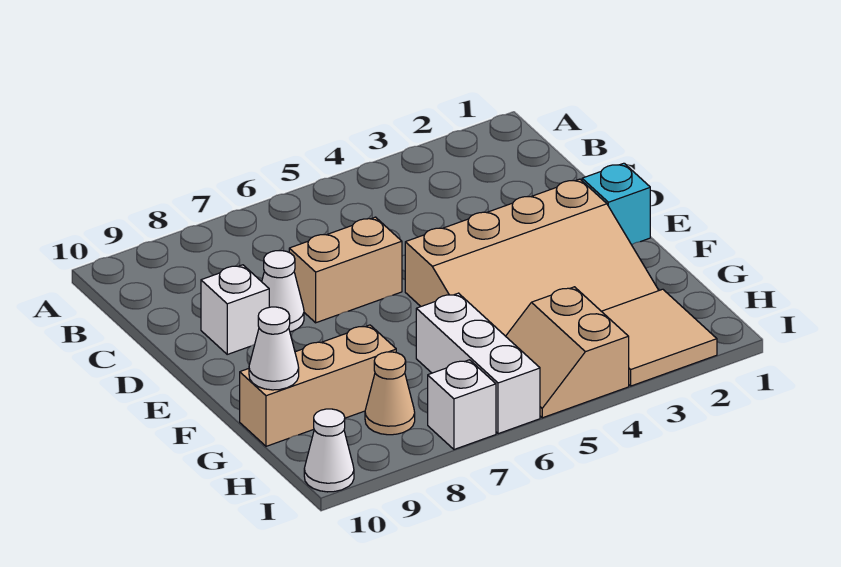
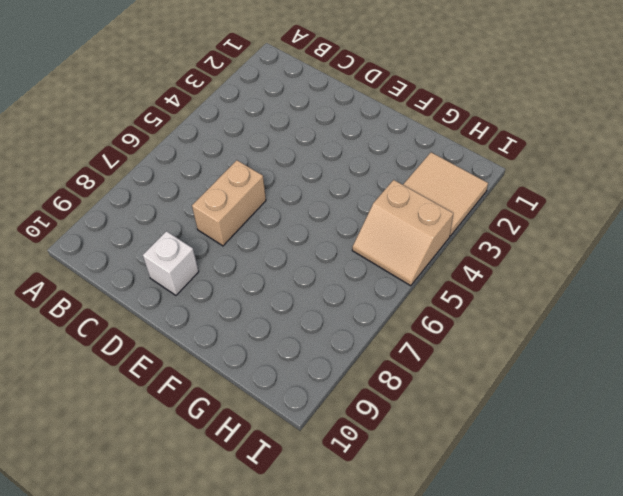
none -> white cone D8 level 1
none -> cyan brick E1 level 1
none -> tan slope E2:G5 level 1 top E

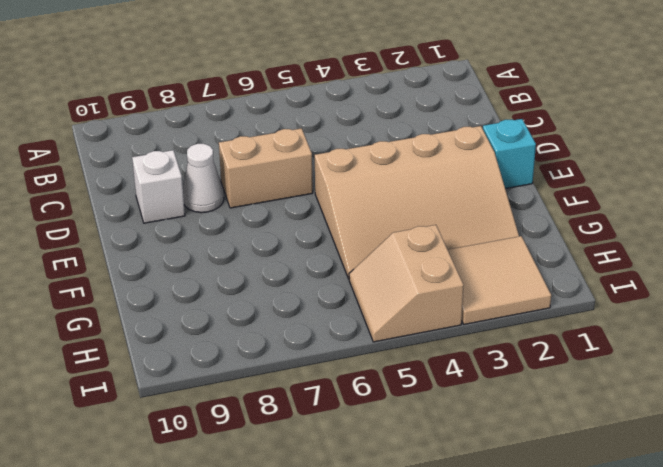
none -> white brick G6:I6 level 1
none -> tan brick G8:G10 level 1
none -> tan cone H8 level 1

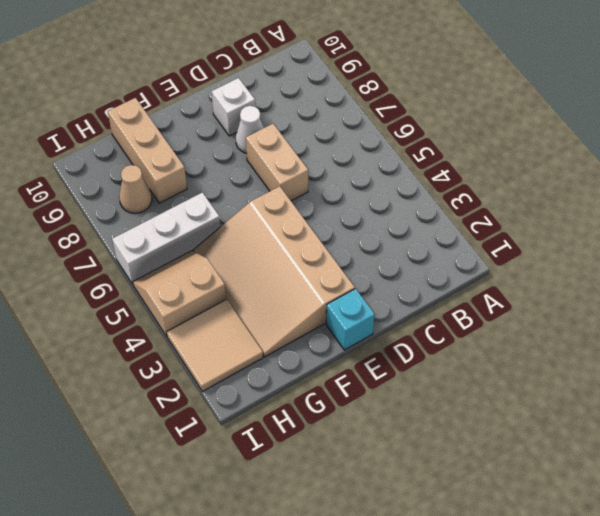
none -> white brick I7 level 1
none -> white cone I10 level 1
none -> white cone G10 level 2

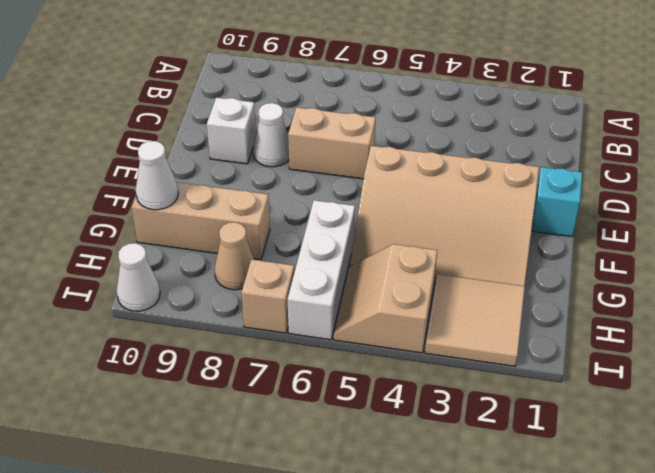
tan brick I7 level 1 -> white brick I7 level 1

